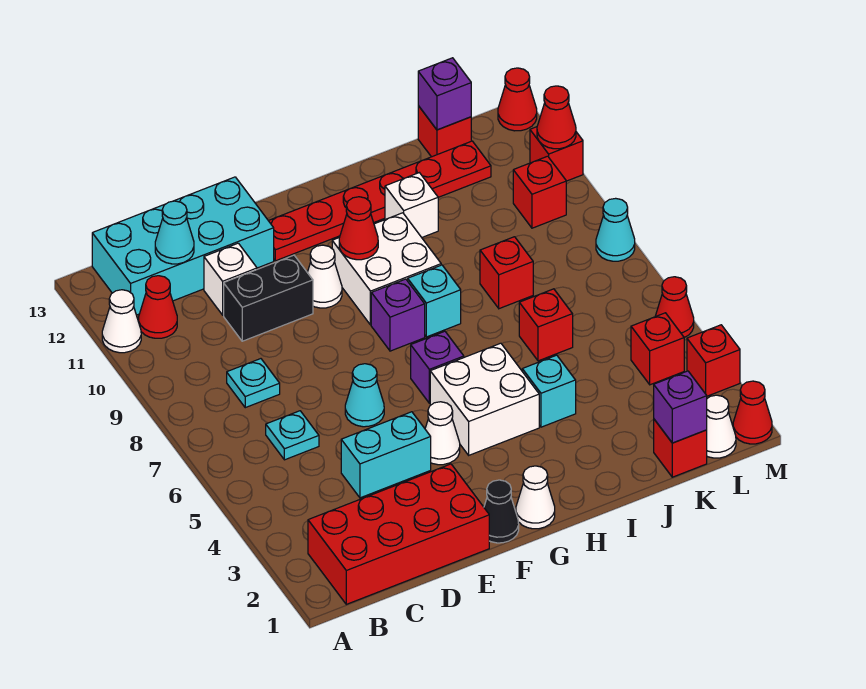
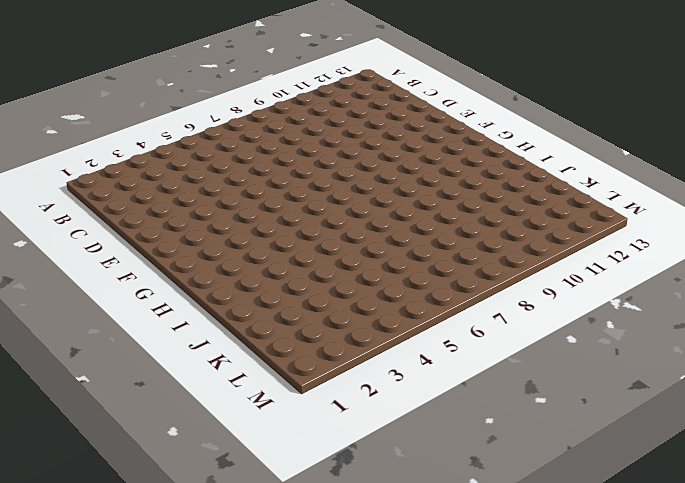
none -> white cone A11 level 1
none -> red brick B1:E2 level 1
none -> red cone B11 level 1
none -> cyan brick B12:E13 level 1

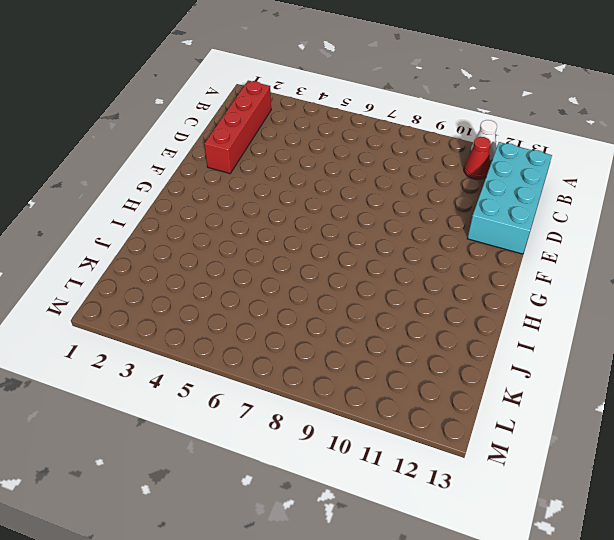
red brick B2:E2 level 1 -> red brick B1:E2 level 1
none -> cyan plate C6 level 1
none -> cyan plate C8 level 1
none -> cyan brick D4:E4 level 1
none -> black brick D10:E10 level 1

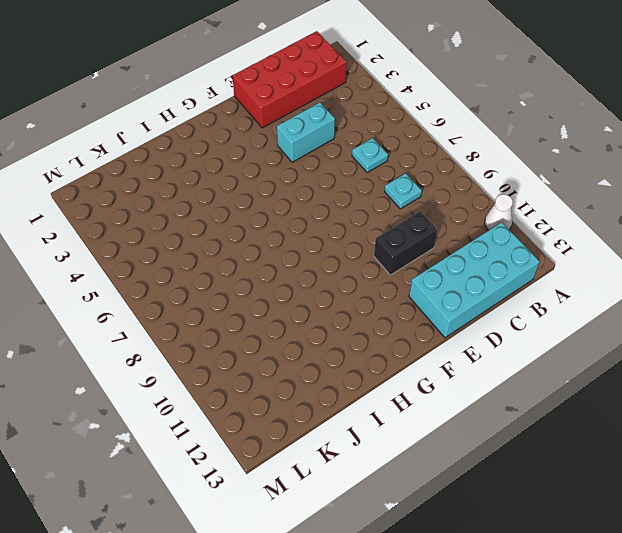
none -> red cone B11 level 1
none -> white brick D11 level 1
none -> cyan cone E6 level 1
none -> black cone F1 level 1

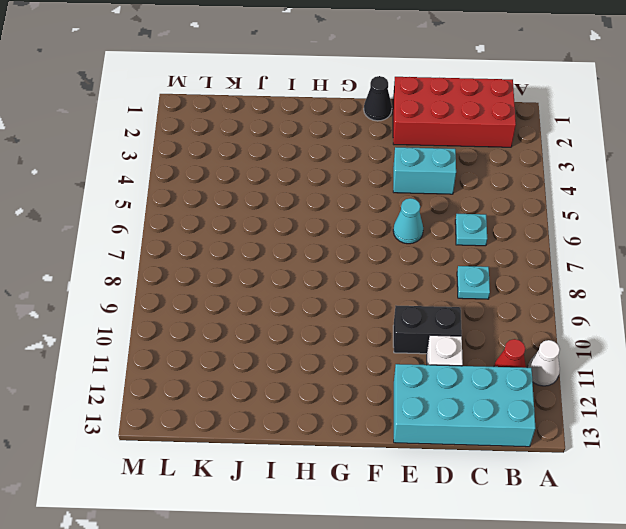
none -> white cone F4 level 1
none -> white cone F10 level 1
none -> red plate F12:K12 level 1
none -> white cone G1 level 1

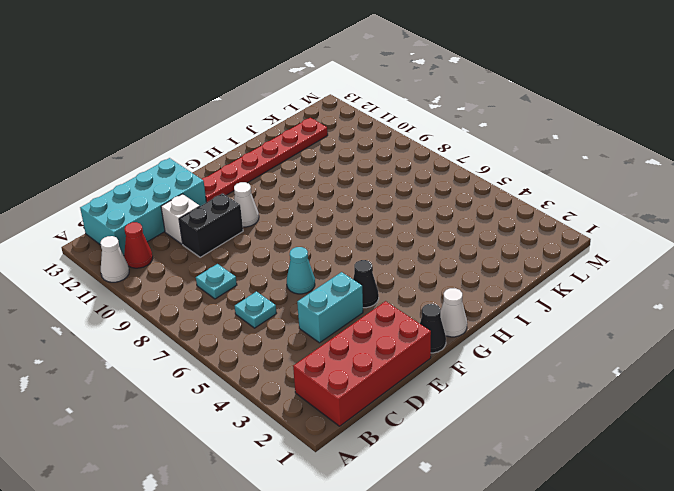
black cone F4 level 1 -> white cone F4 level 1
none -> white brick G4:H5 level 1
none -> purple brick G6 level 1
none -> purple brick G8 level 1
none -> white brick G9:H10 level 1

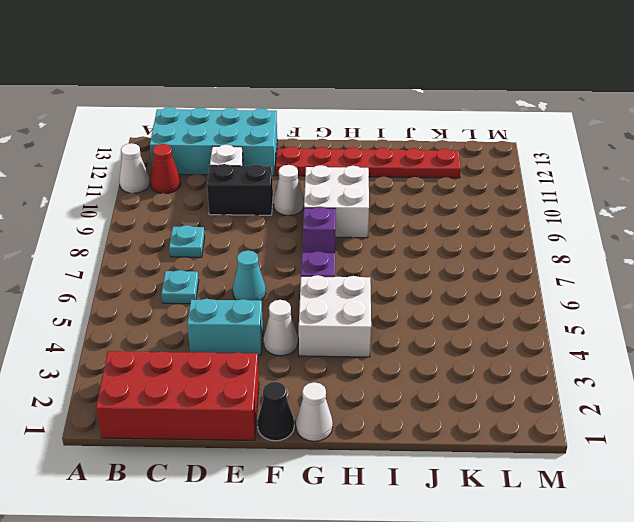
none -> cyan brick H8 level 1
none -> cyan brick I4 level 1
none -> white brick I11 level 1
none -> red brick J6 level 1

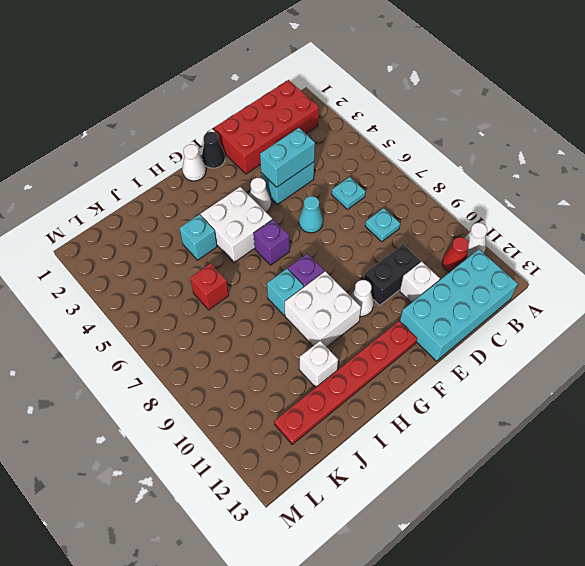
cyan brick D4:E4 level 2 -> none
none -> red brick J8 level 1
none -> red brick K1 level 1
none -> red brick K13 level 1
none -> white cone L1 level 1

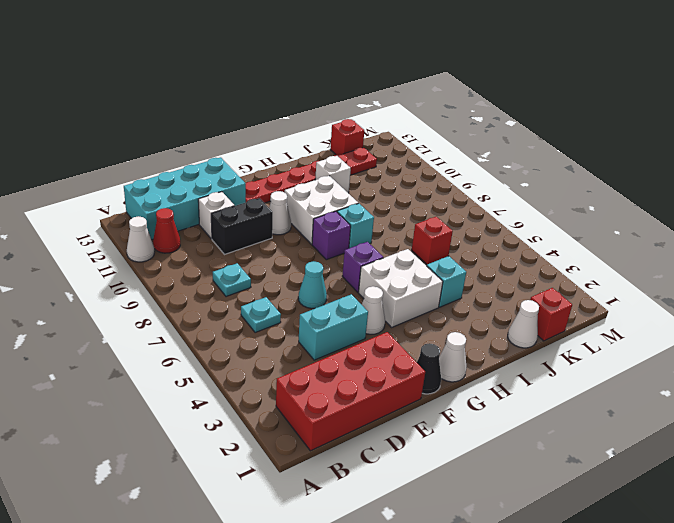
white cone J1 level 1 -> white cone L1 level 1
none -> red brick J8 level 1
none -> red brick L4 level 1
none -> red brick L10 level 1
none -> red cone M1 level 1

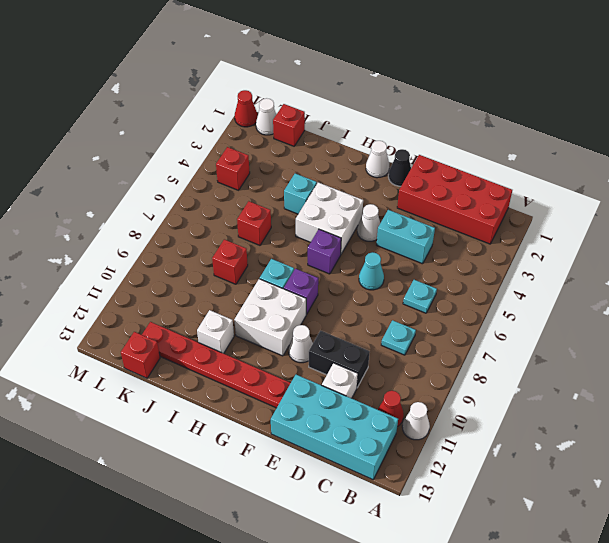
none -> red brick L10 level 1
none -> red brick M3 level 1
none -> red cone M5 level 1
none -> cyan cone M8 level 1

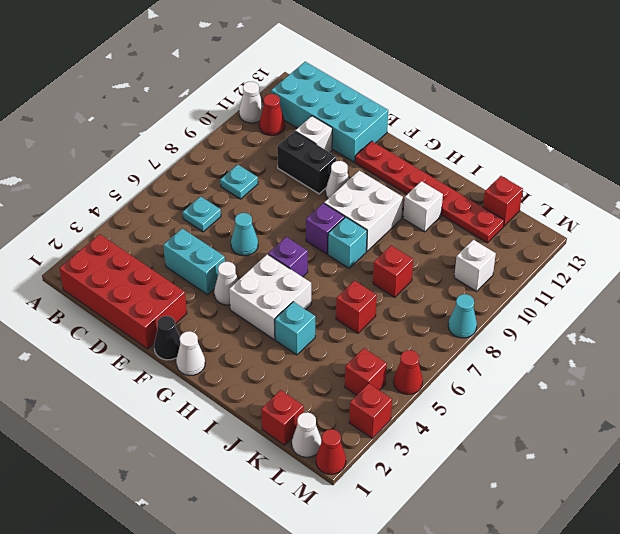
white brick L10 level 1 -> red brick L10 level 1
none -> red brick M11 level 1
none -> red cone M13 level 1
none -> cyan cone C12 level 2
none -> red cone G10 level 2

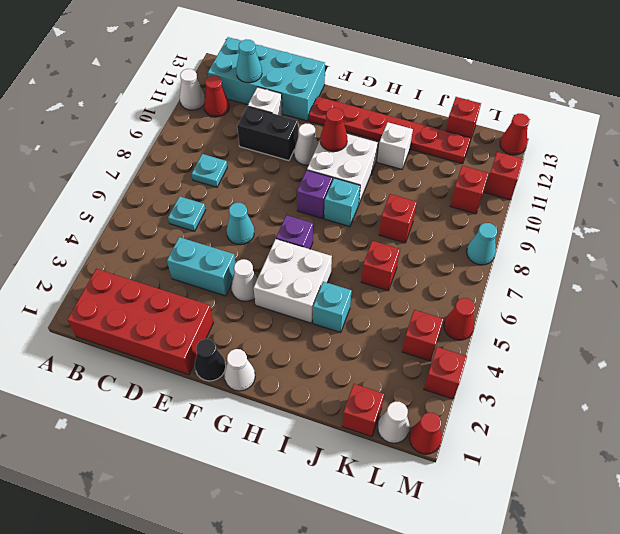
none -> purple brick K1 level 2
none -> purple brick K13 level 2
none -> red cone M11 level 2

